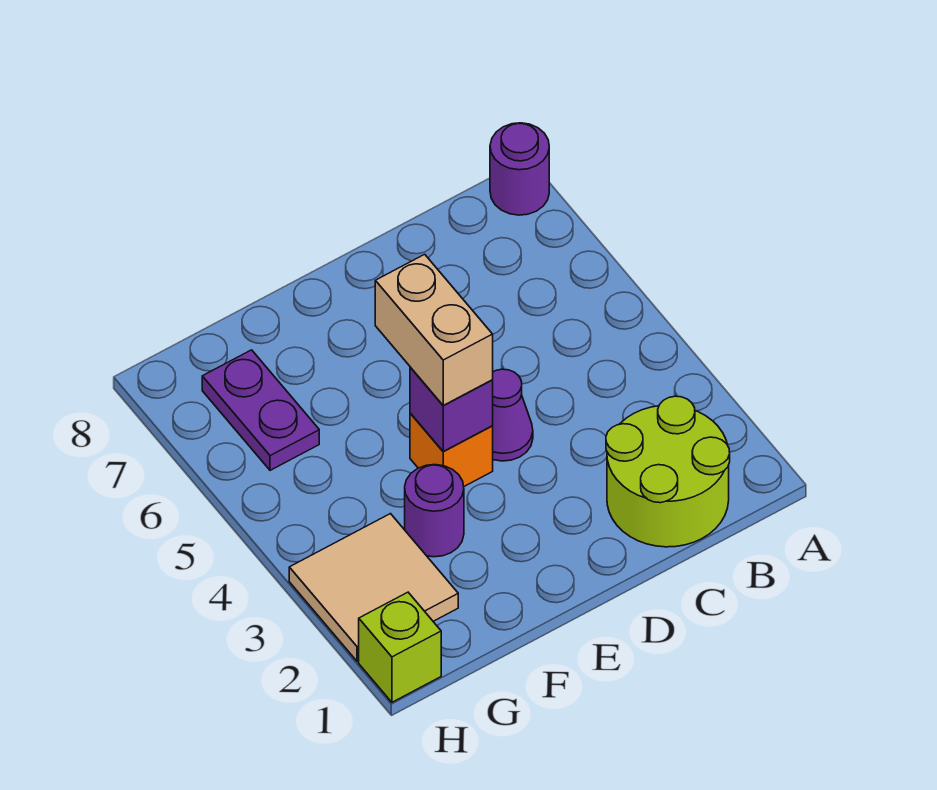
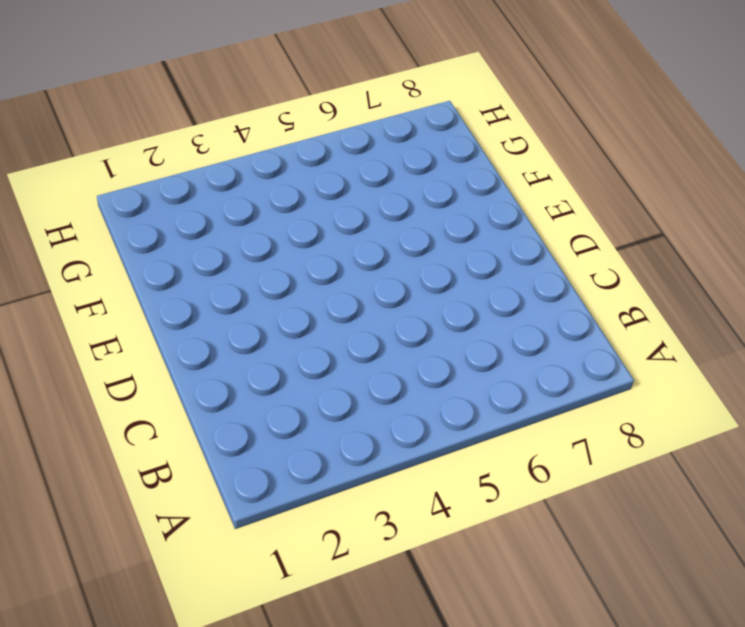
none -> purple round brick A8 level 1
none -> lime round brick B1:C2 level 1

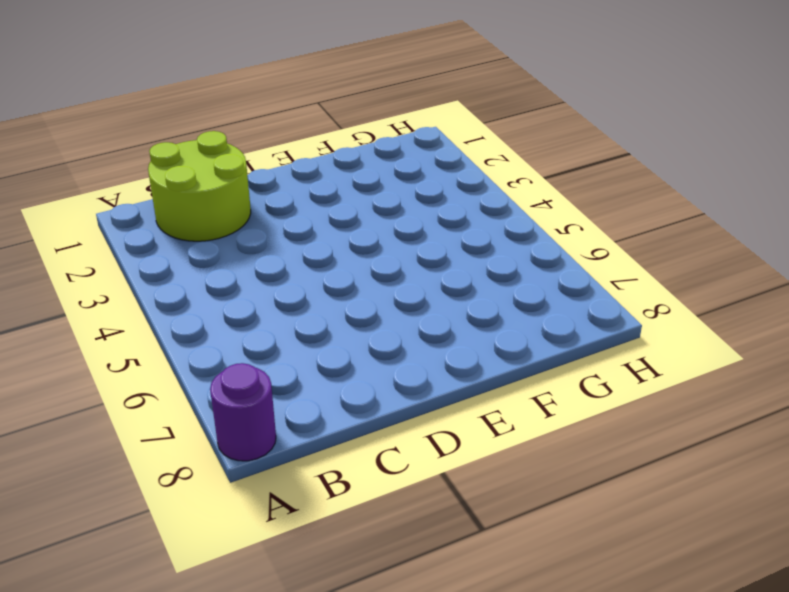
none -> purple cone D4 level 1
none -> orange brick E4 level 1

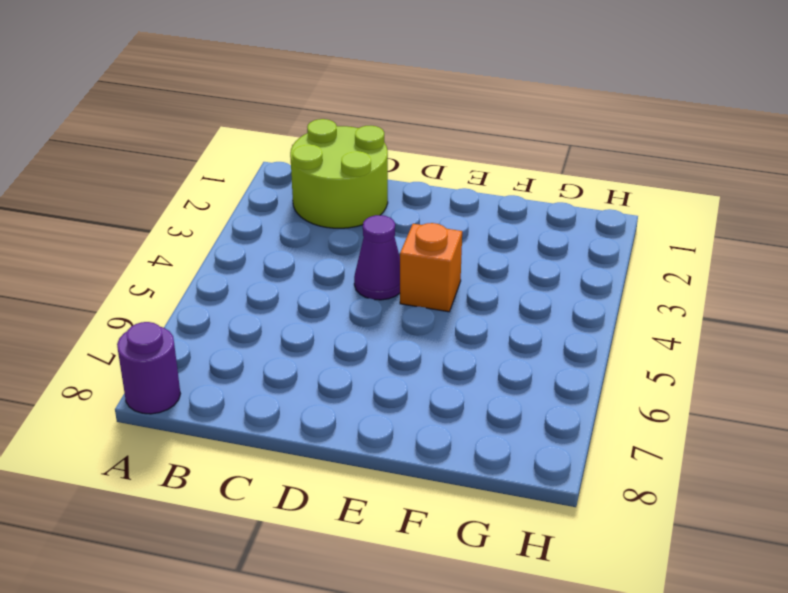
none -> purple round brick F3 level 1
none -> tan tile G2:H3 level 1

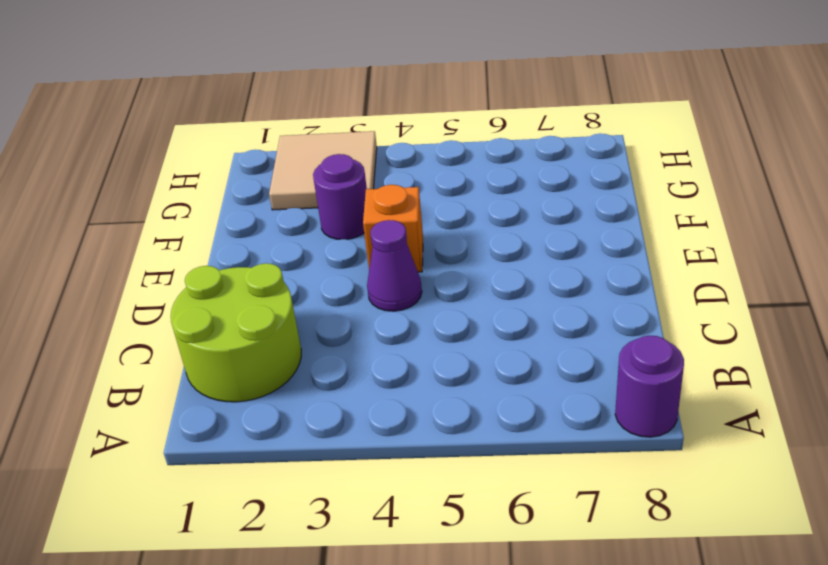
none -> purple plate G6:G7 level 1
none -> lime brick H1 level 1

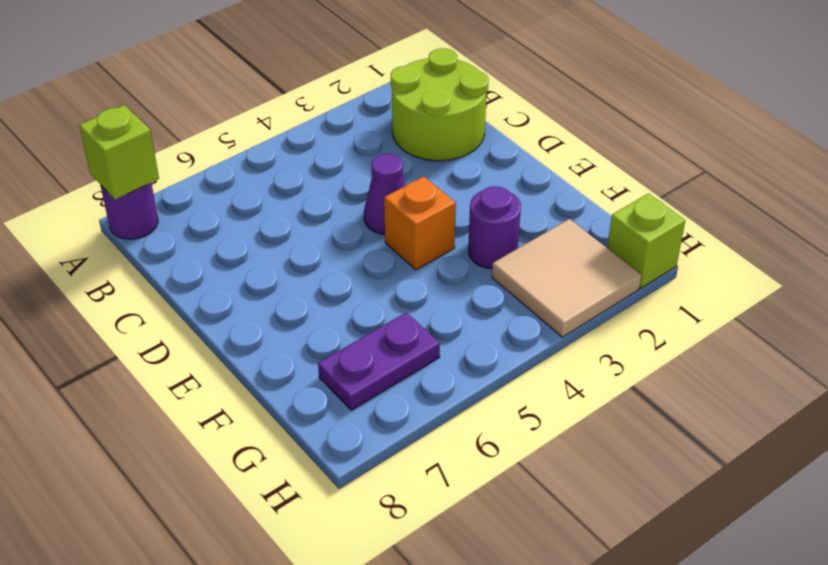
lime brick A8 level 2 -> none
none -> purple brick E4 level 2
none -> tan brick E4:E5 level 3

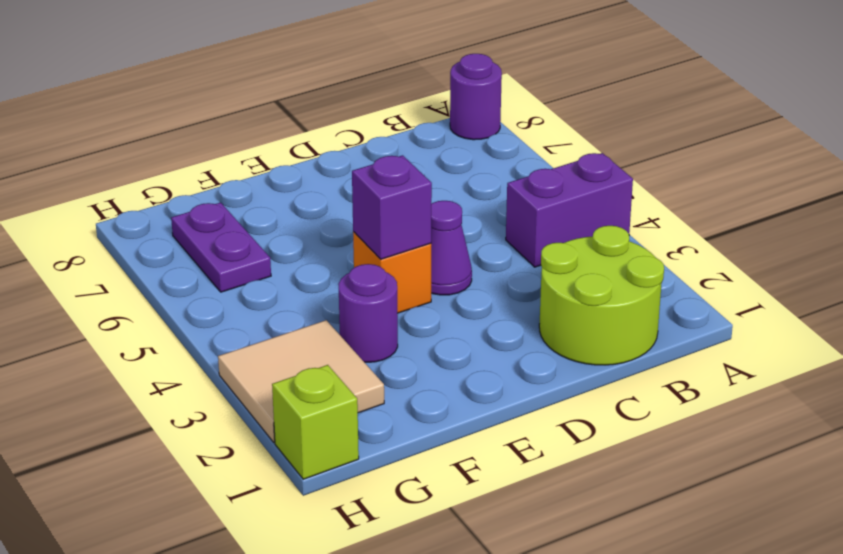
purple brick A4:B4 level 1 -> none
none -> tan brick E4:E5 level 3

